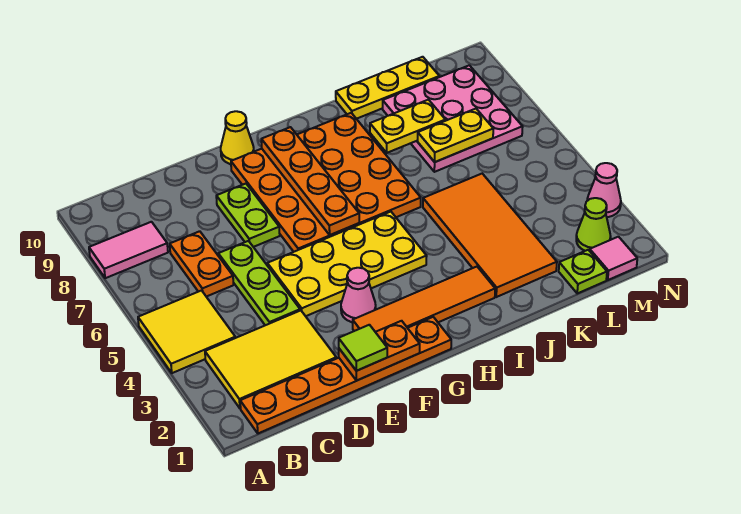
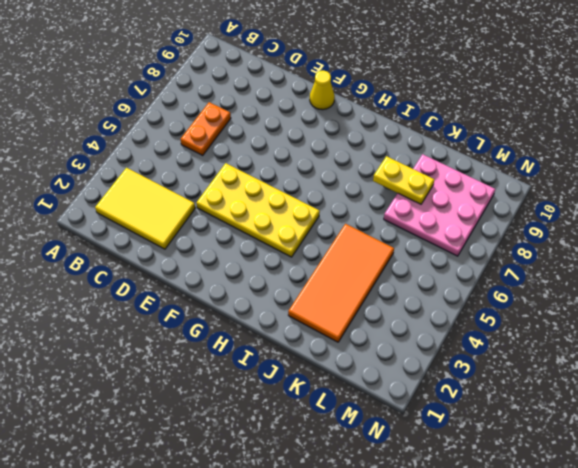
none -> yellow tile A4:B5 level 1
none -> pink tile A8:B8 level 1
none -> orange plate B1:G1 level 1

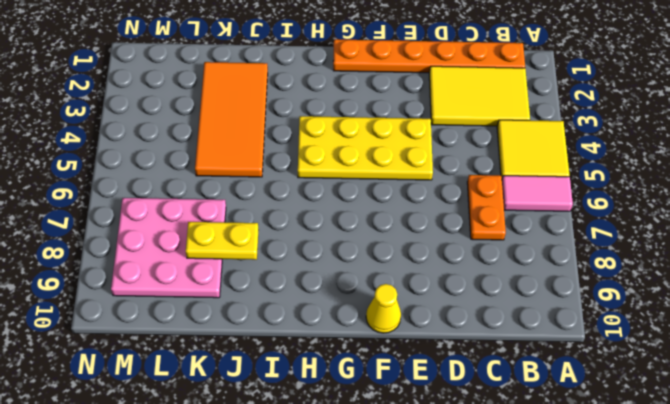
pink tile A6:B6 level 1 -> pink tile A8:B8 level 1
none -> lime plate D4:D6 level 1
none -> lime plate E7:E8 level 1
none -> orange tile F2:I2 level 1

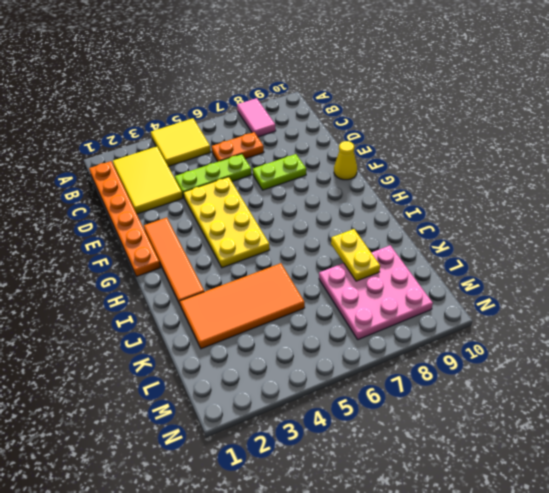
none -> pink cone F3 level 1
none -> orange plate F6:I9 level 1
none -> yellow plate J10:L10 level 1

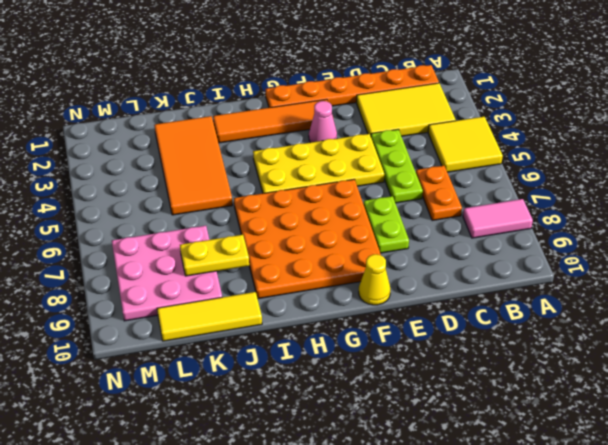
yellow tile J10:L10 level 1 -> yellow plate J10:L10 level 1
none -> lime plate L1 level 1
none -> pink tile M1 level 1
none -> lime cone M2 level 1

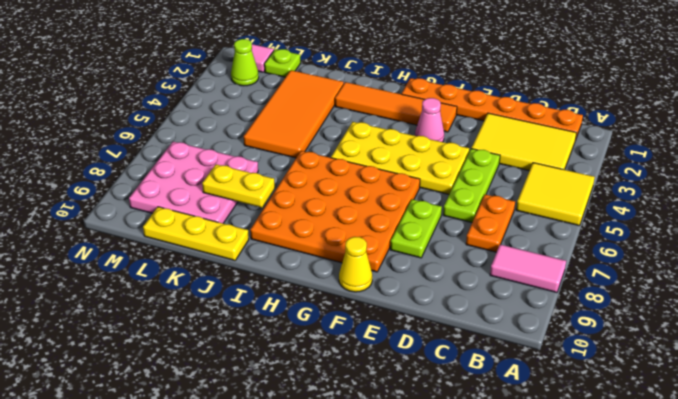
none -> pink cone N3 level 1
none -> orange plate E1:F1 level 2
none -> orange plate G6:G9 level 2

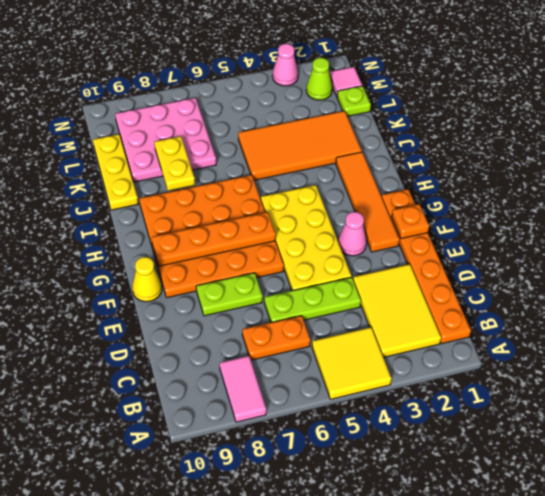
orange plate F1 level 2 -> orange plate E1:F1 level 2
none -> yellow plate K7:L7 level 2
none -> lime tile E1 level 3

